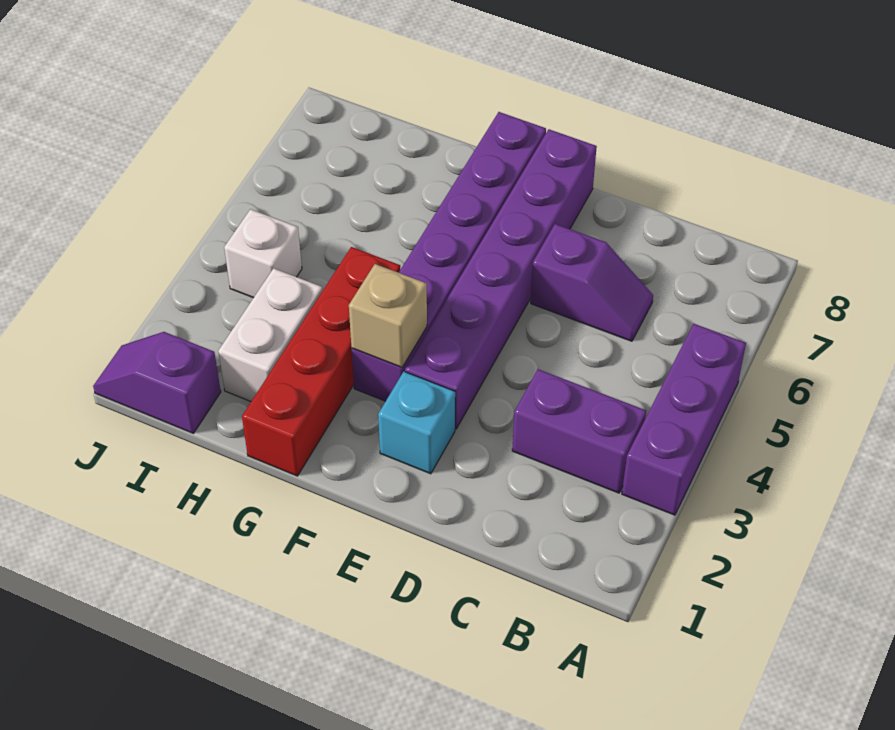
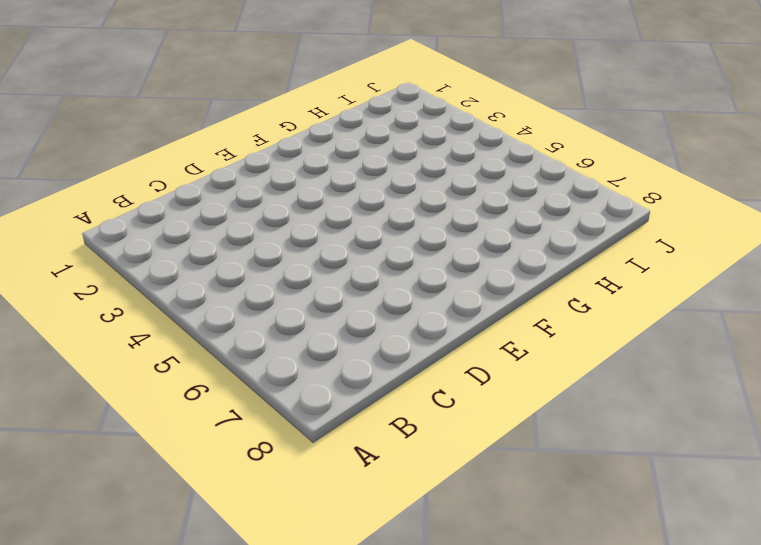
none -> purple brick A3:A5 level 1
none -> purple brick B3:C3 level 1

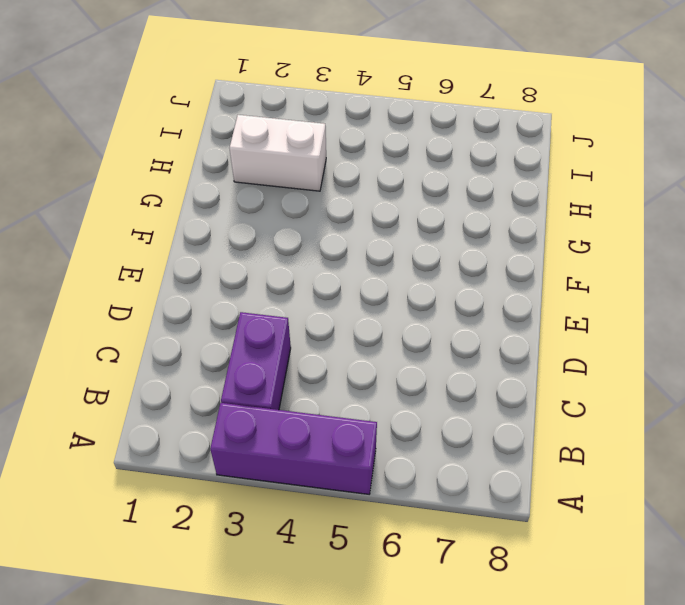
none -> purple slope C6:D6 level 1 top D
none -> cyan brick E2 level 1

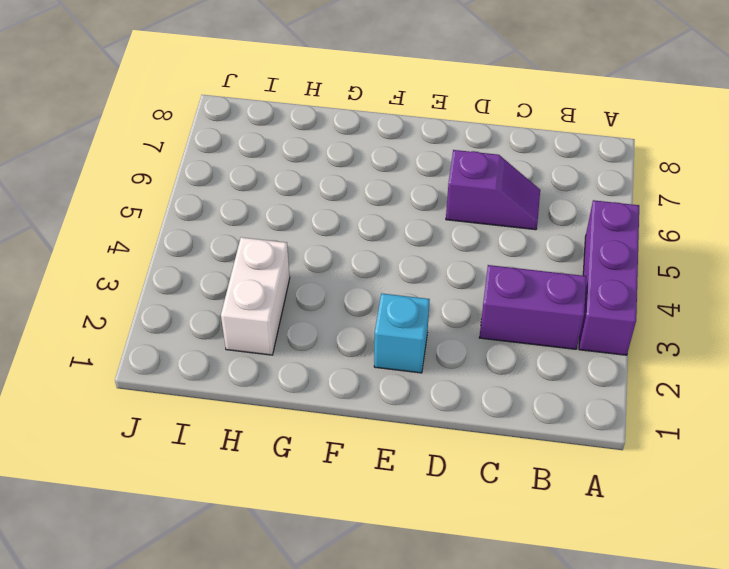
none -> purple brick E3:E8 level 1
none -> purple brick F3:F8 level 1

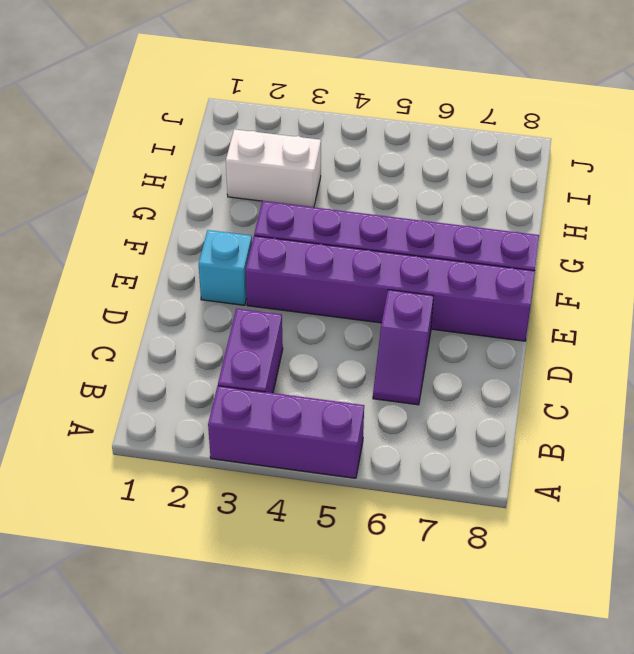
none -> red brick G1:G4 level 1
none -> purple slope I1:J1 level 1 top I

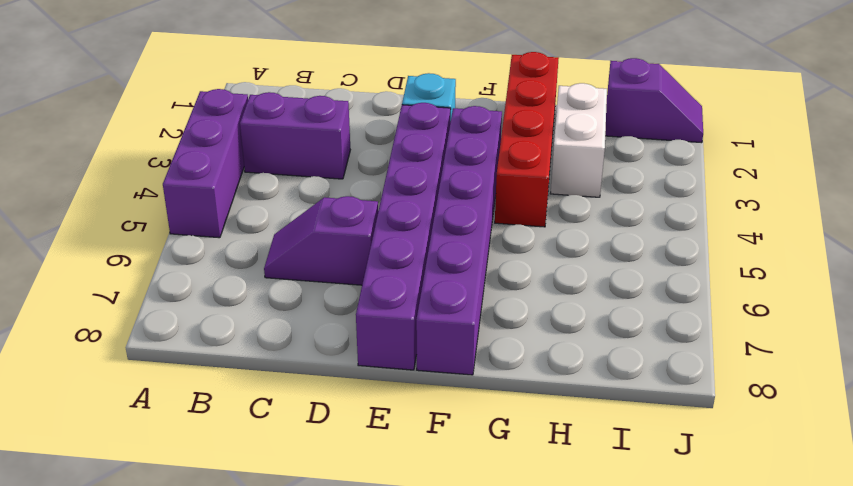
none -> white brick I4 level 1
none -> tan brick F3 level 2

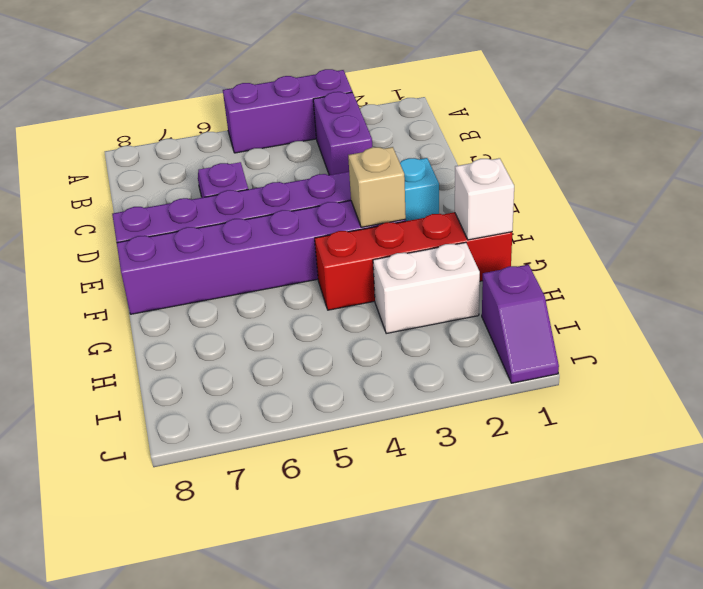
white brick G1 level 2 -> white brick I4 level 1

